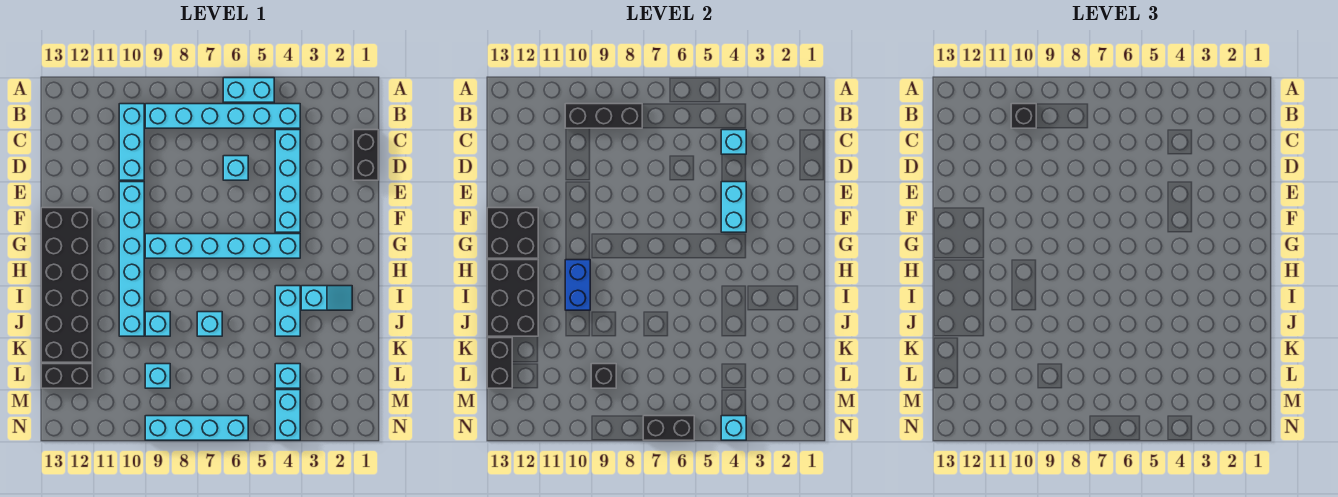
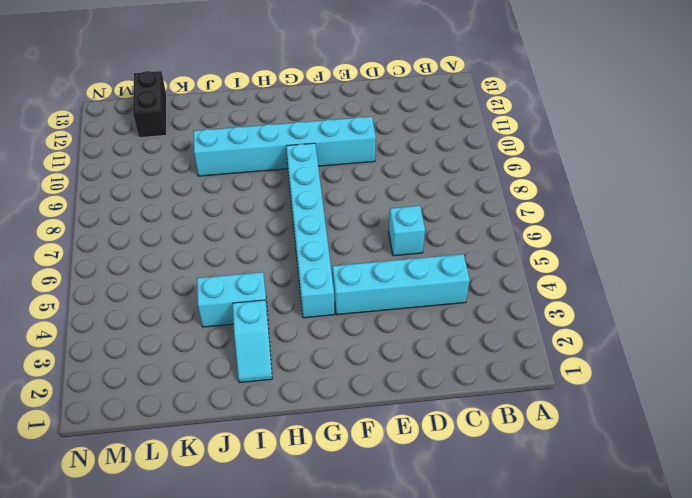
none -> cyan brick A5:A6 level 1
none -> cyan brick B4:B9 level 1
none -> cyan brick B10:D10 level 1

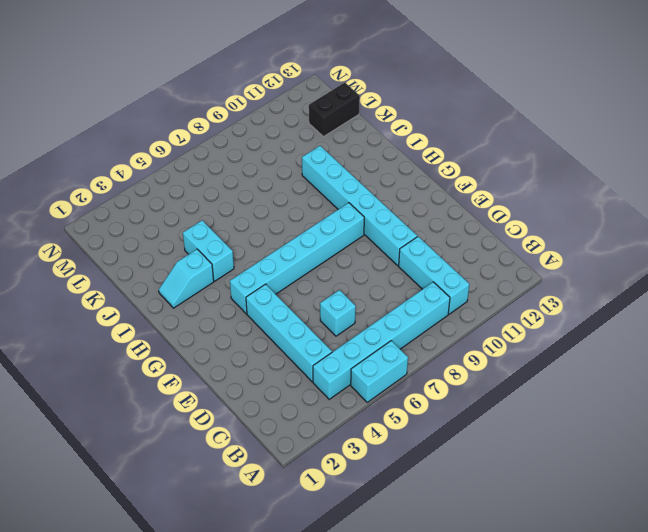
none -> black brick C1:D1 level 1
none -> black brick F12:K13 level 1
none -> cyan brick J7 level 1

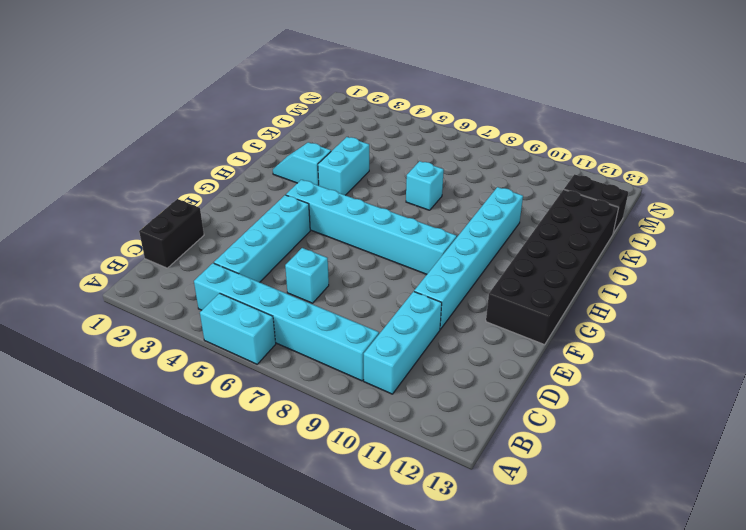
none -> cyan brick J9 level 1
none -> cyan brick L4 level 1
none -> cyan brick L9 level 1

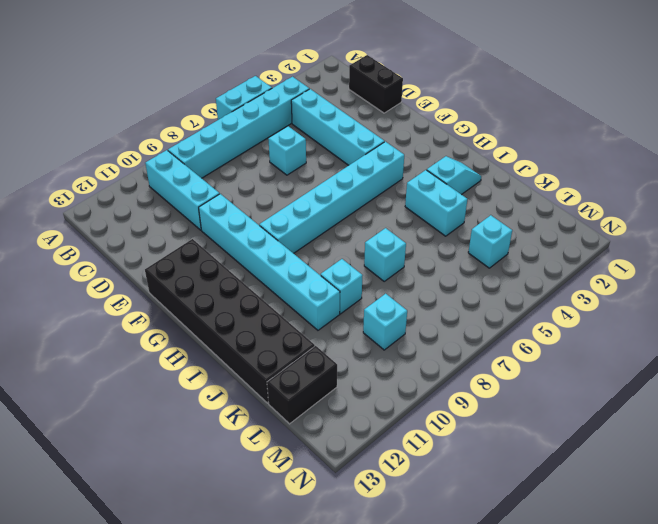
none -> cyan brick M4:N4 level 1
none -> cyan brick N6:N9 level 1
none -> black brick B8:B10 level 2

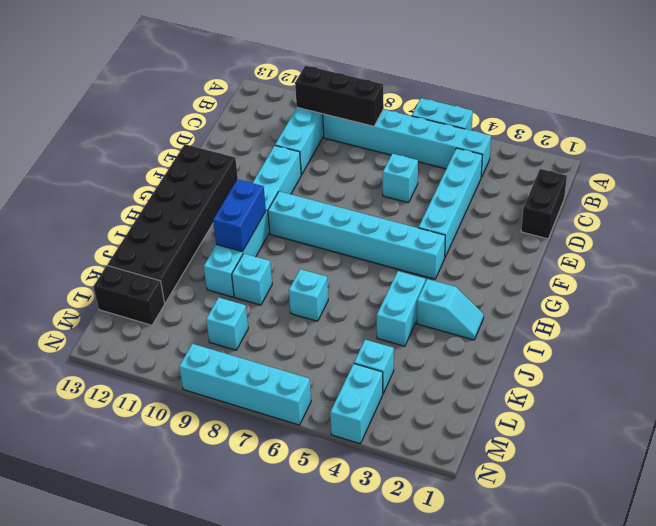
none -> cyan brick C4 level 2
none -> cyan brick E4:F4 level 2
none -> black brick F12:G13 level 2

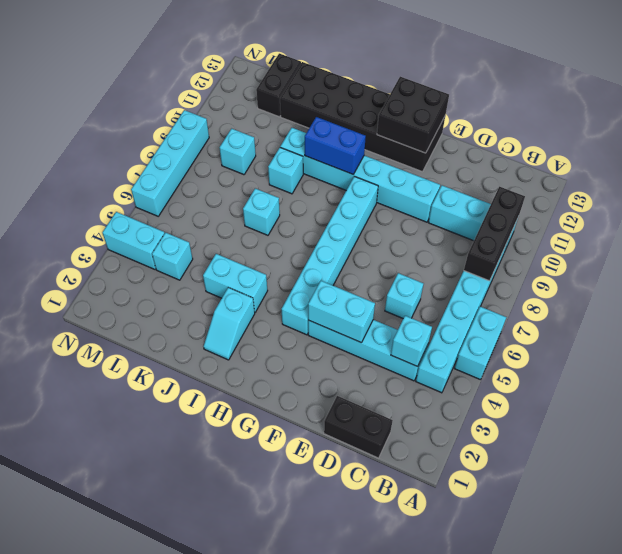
none -> black brick H12:J13 level 2
none -> black brick K13:L13 level 2
none -> black brick L9 level 2

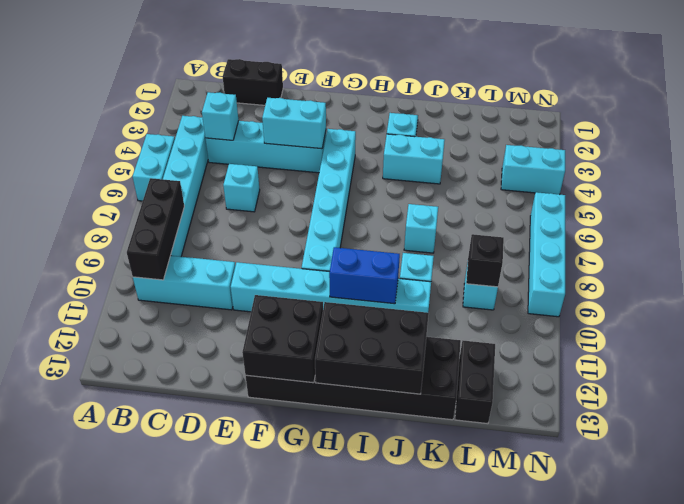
none -> cyan brick L4 level 1
none -> black brick K13:L13 level 2
none -> cyan brick N4 level 2

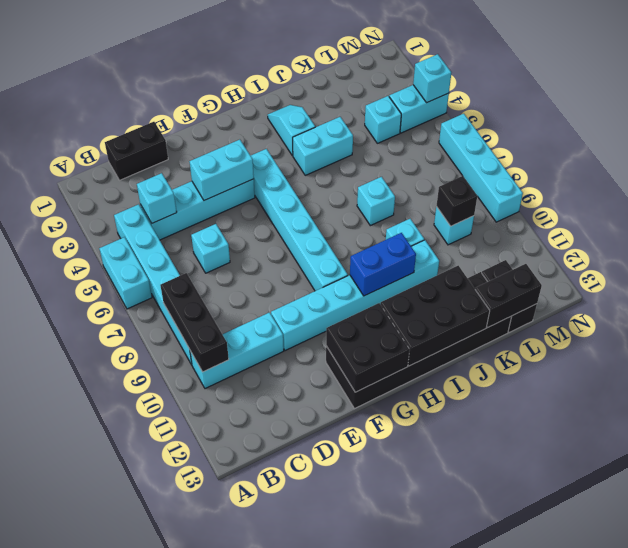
none -> black brick N6:N7 level 2
none -> black brick B10 level 3

